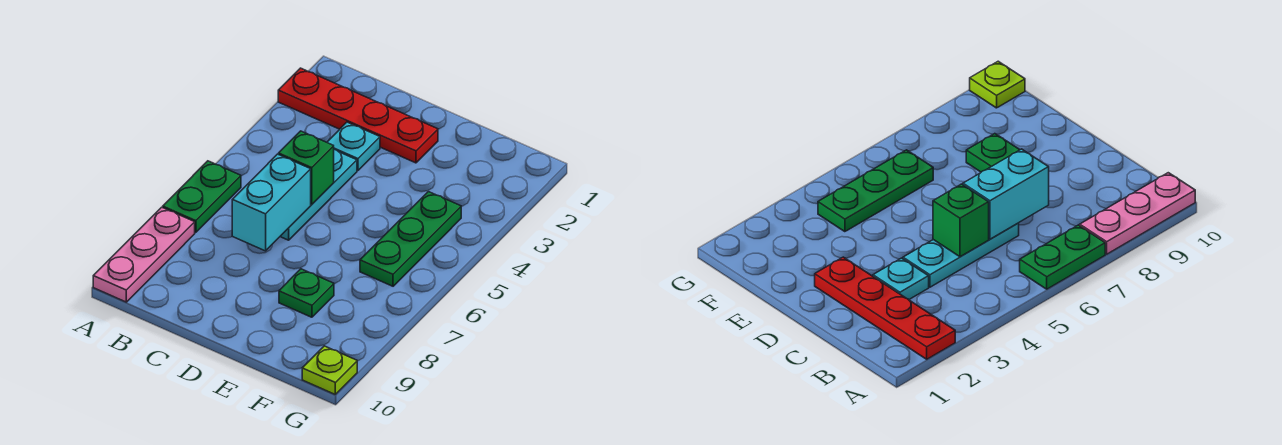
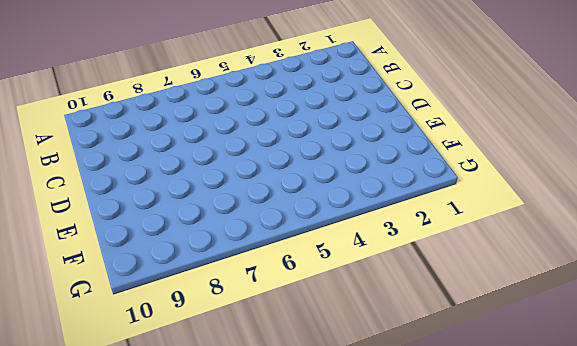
none -> red plate A2:D2 level 1
none -> green plate A6:A7 level 1

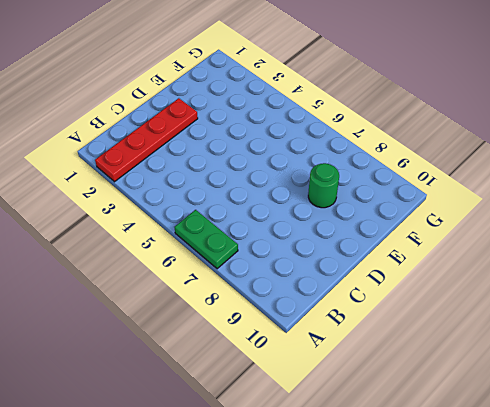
green round brick E8 level 1 -> green plate E8 level 1
none -> pink plate A8:A10 level 1
none -> cyan plate C3 level 1

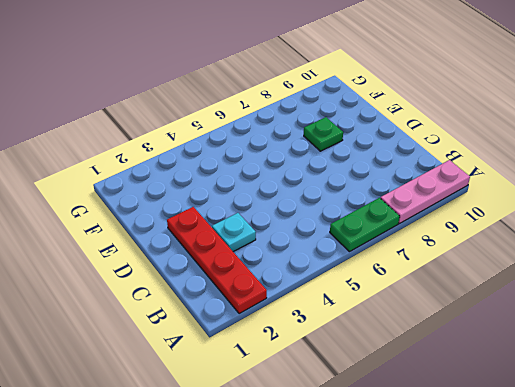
none -> cyan plate C4:C6 level 1
none -> green plate F4:F6 level 1

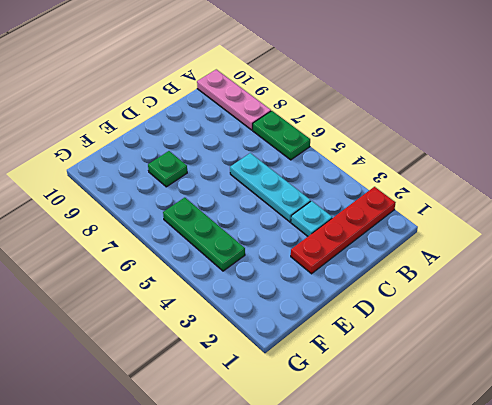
none -> lime plate G10 level 1
none -> green brick C5 level 2

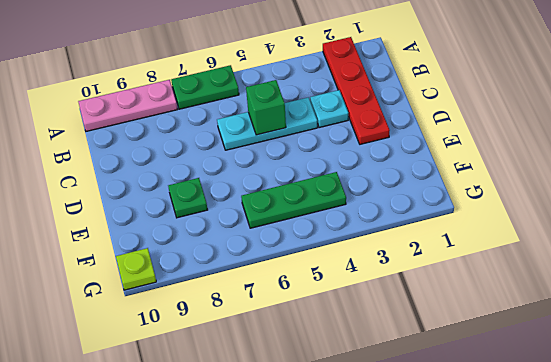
none -> cyan brick C6:C7 level 2

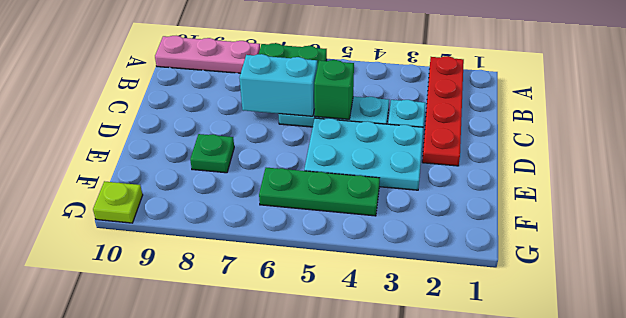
cyan plate D3:E5 level 1 -> none

